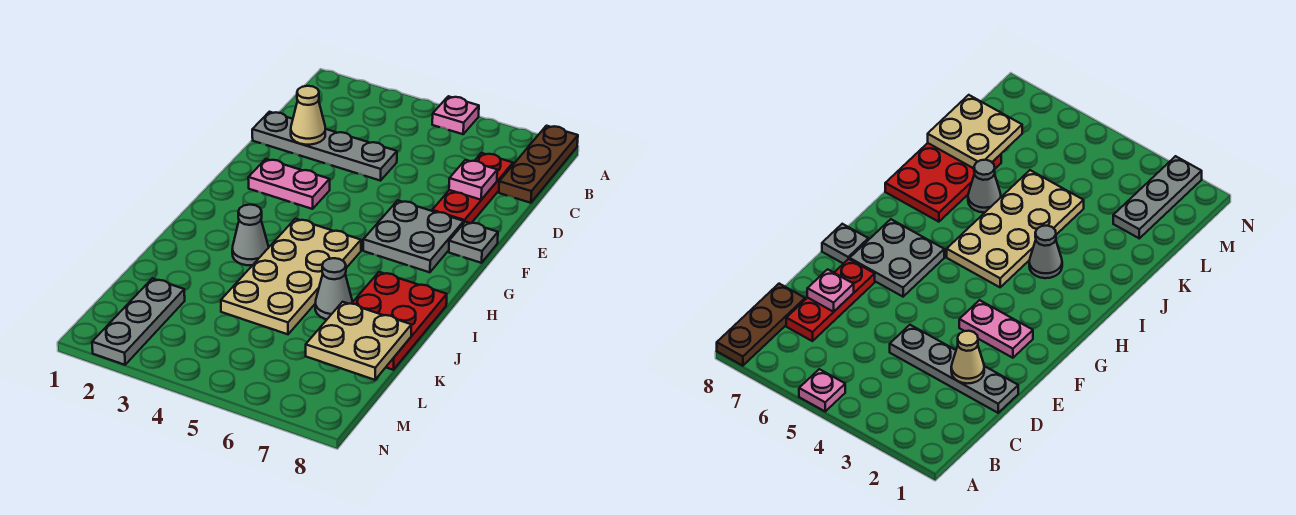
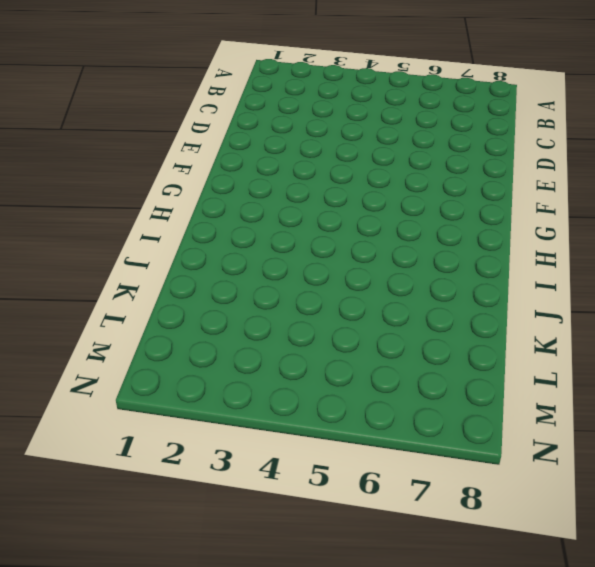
none -> pink plate A5 level 1
none -> brown plate A8:C8 level 1
none -> red plate C7:E7 level 1

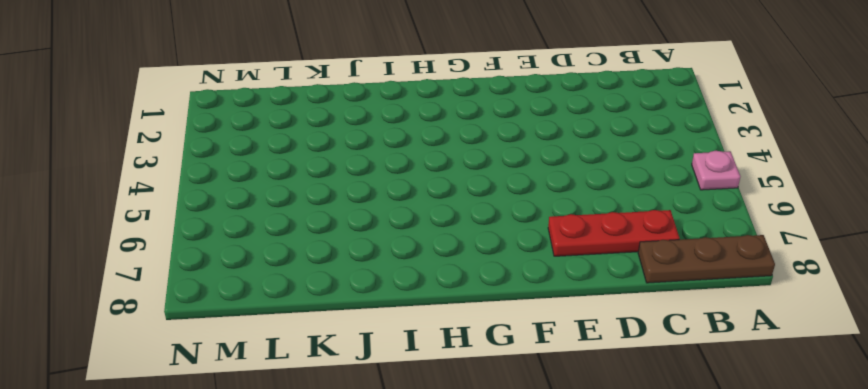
none -> grey plate D1:D4 level 1
none -> pink plate F2:F3 level 1
none -> grey plate F6:G7 level 1

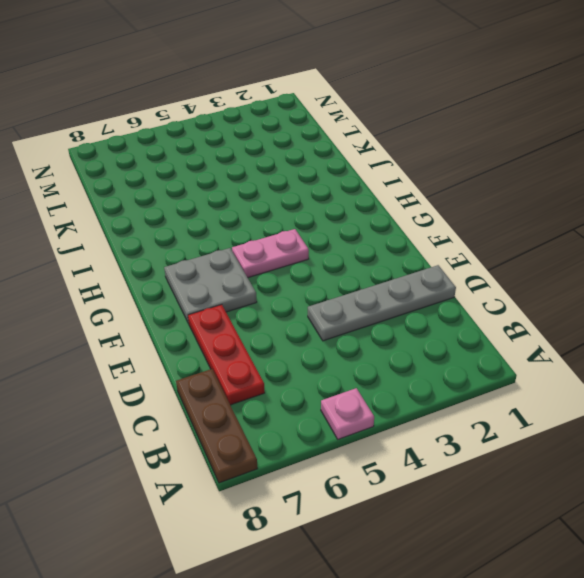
pink plate G4:G5 level 1 -> pink plate F2:F3 level 1
none -> grey plate F8 level 1
none -> tan plate H4:K5 level 1
none -> grey cone I3 level 1

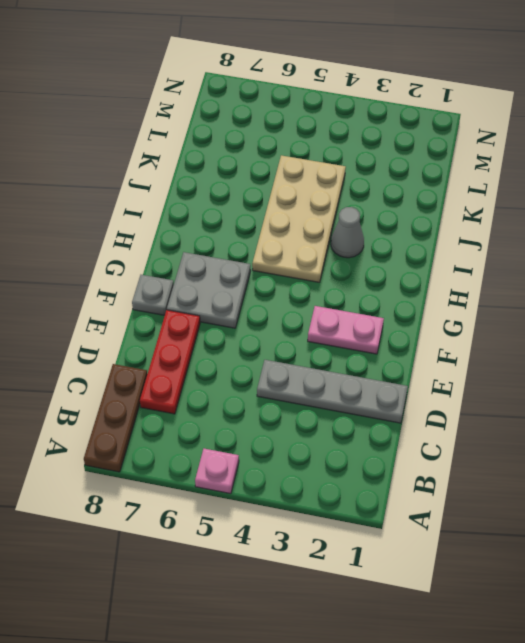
none -> red plate I7:K8 level 1
none -> grey cone J6 level 1
none -> grey plate L2:N2 level 1

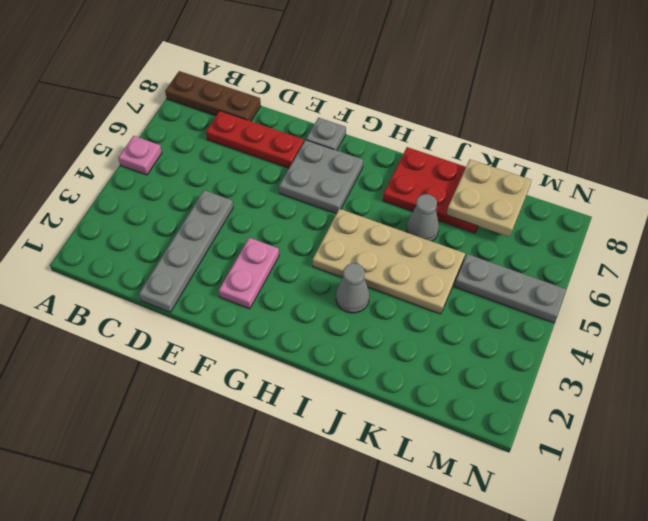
grey plate L5:N5 level 1 -> grey plate L2:N2 level 1
none -> tan cone D2 level 2
none -> pink plate D7 level 2

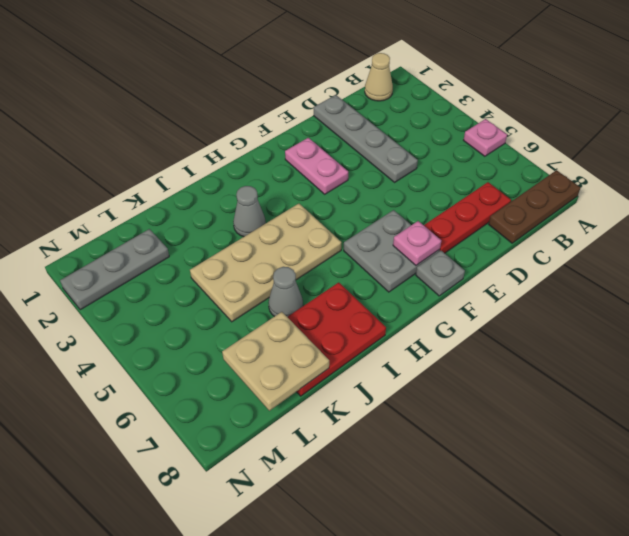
tan cone B1 level 1 -> tan cone D2 level 2
pink plate F7 level 2 -> pink plate D7 level 2

